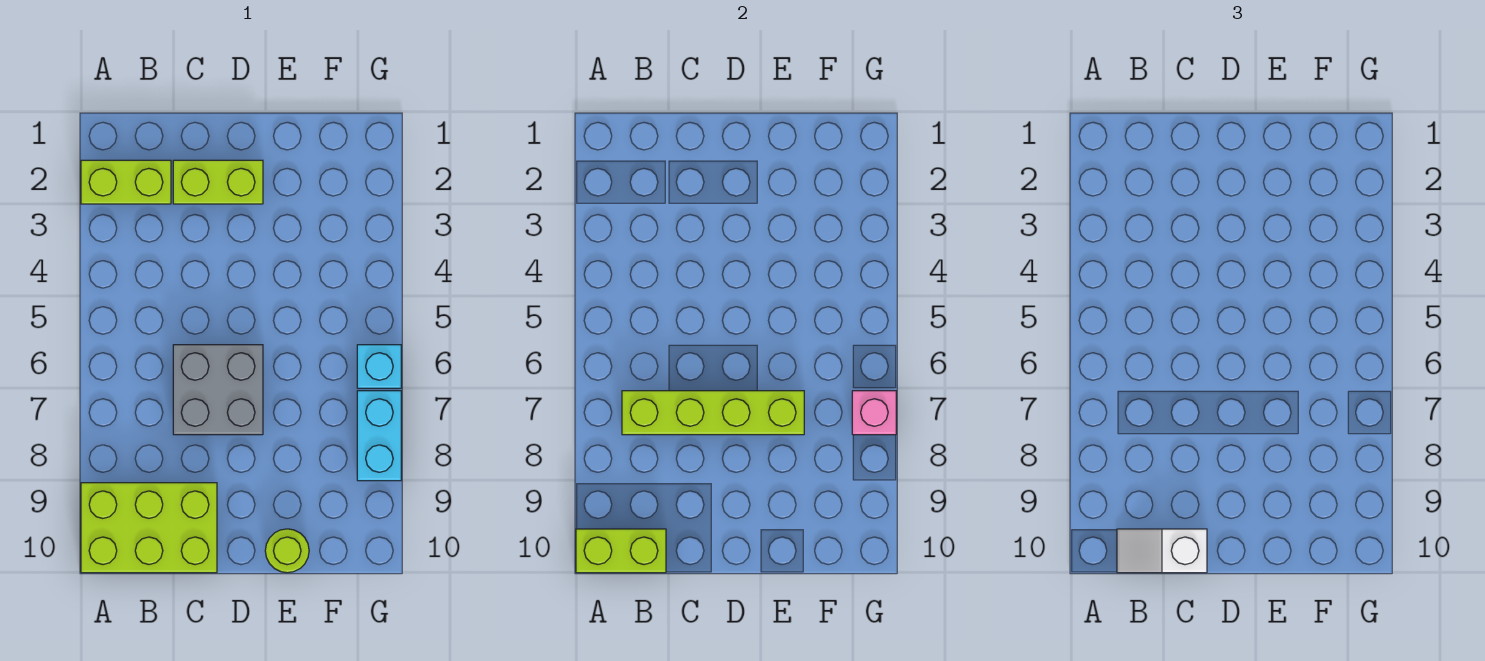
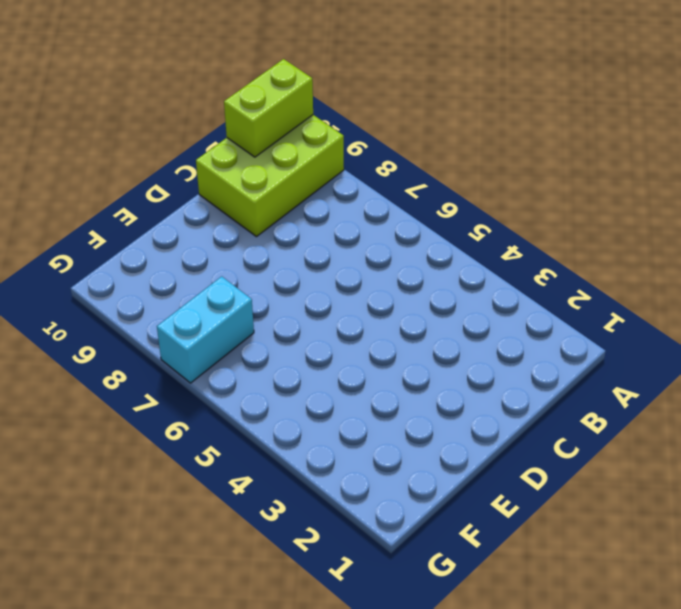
cyan brick F7:G7 level 1 -> cyan brick G7:G8 level 1
none -> lime brick A2:B2 level 1
none -> lime brick C2:D2 level 1

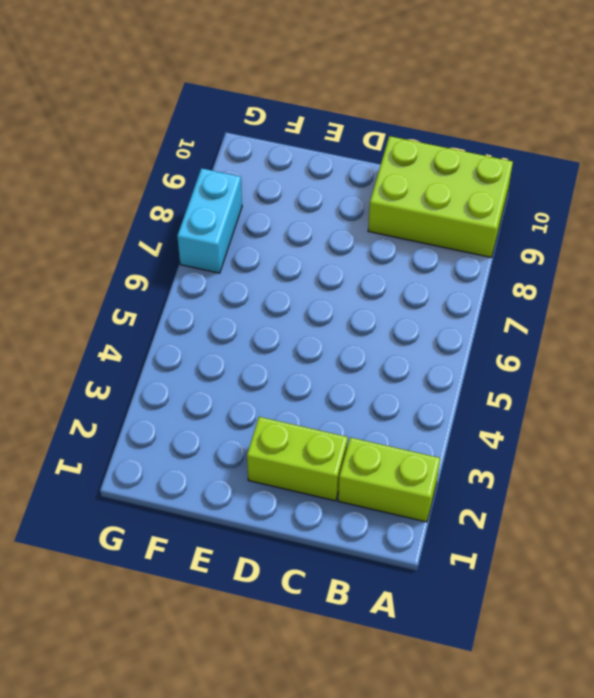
none -> grey brick C6:D7 level 1
none -> lime round brick E10 level 1

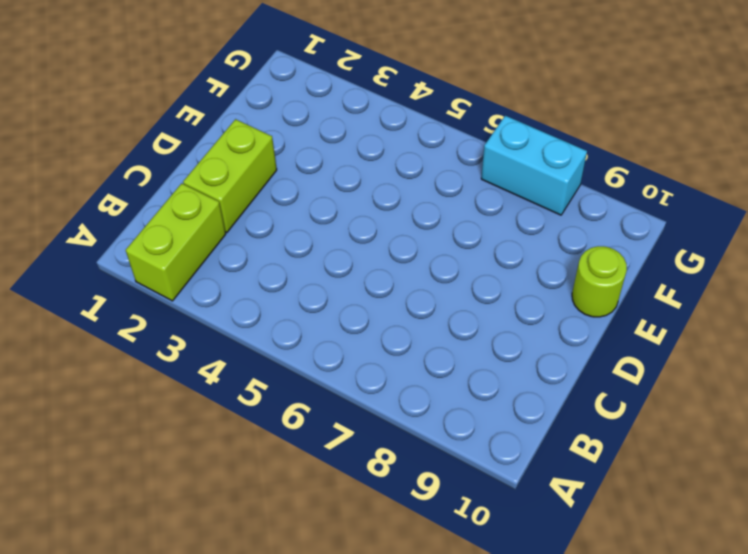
none -> lime brick A9:C10 level 1
none -> grey brick C6:D7 level 1

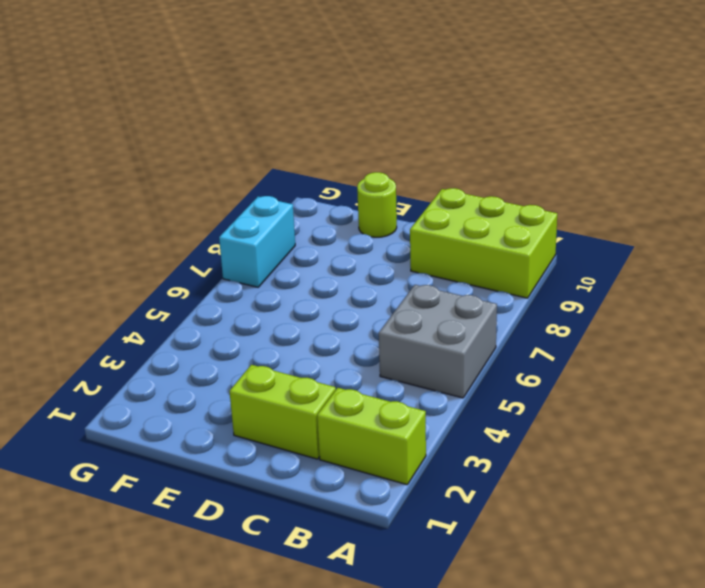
grey brick A5:B6 level 1 -> grey brick C6:D7 level 1
none -> cyan brick G6 level 1
none -> lime brick A10:B10 level 2

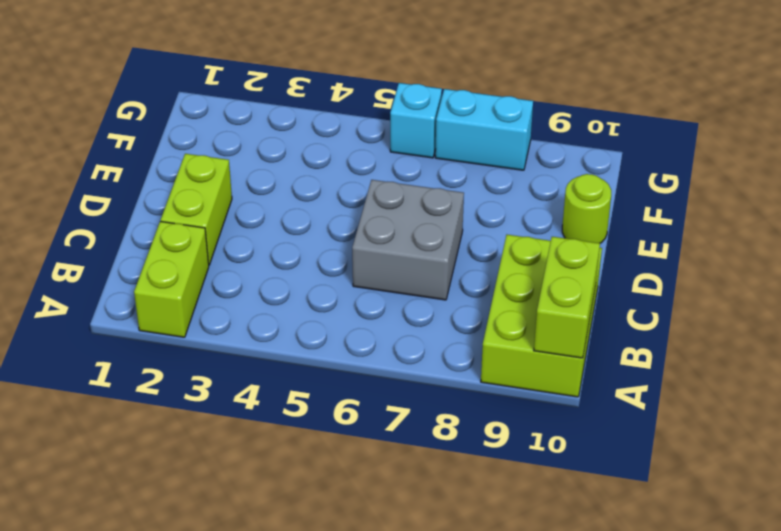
none -> lime brick B7:E7 level 2
none -> pink brick G7 level 2

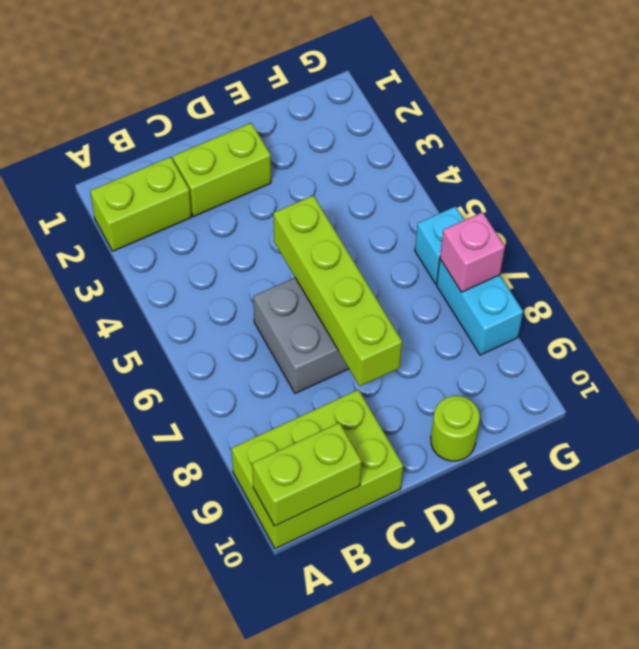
lime brick D5:D8 level 2 -> lime brick B7:E7 level 2
none -> white slope B10:C10 level 3 top C

